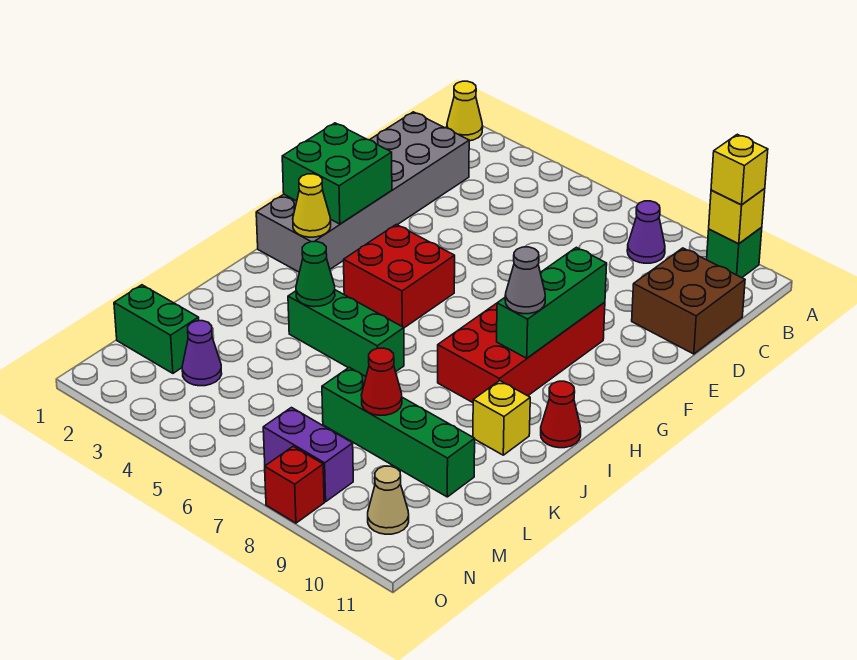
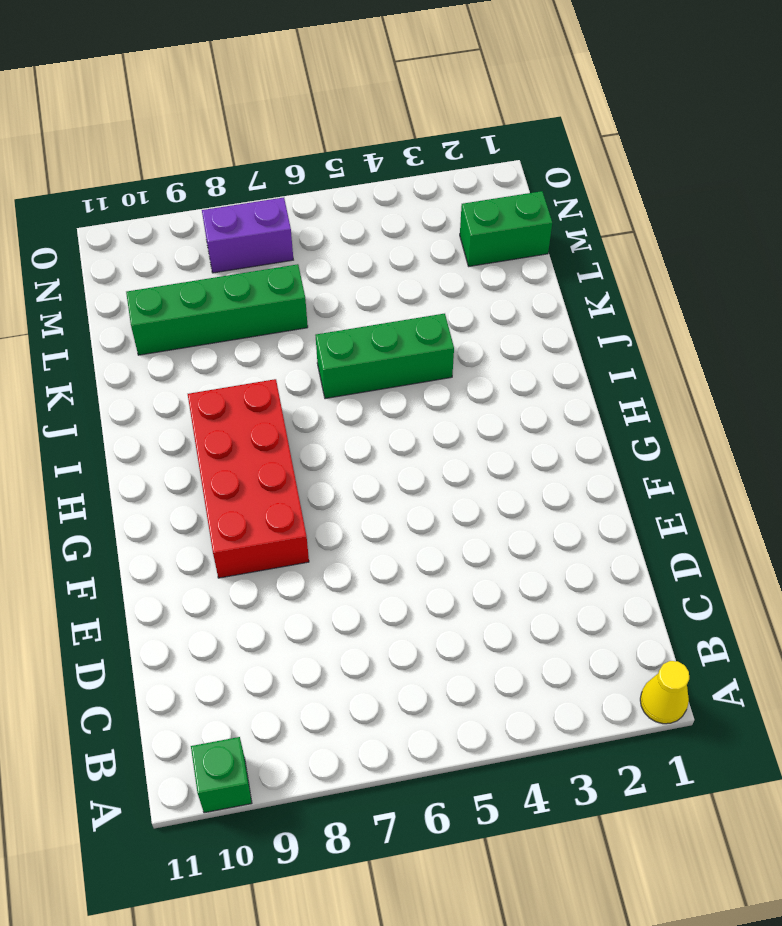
none -> purple cone B8 level 1
none -> grey brick C1:H2 level 1
none -> brown brick C10:D11 level 1

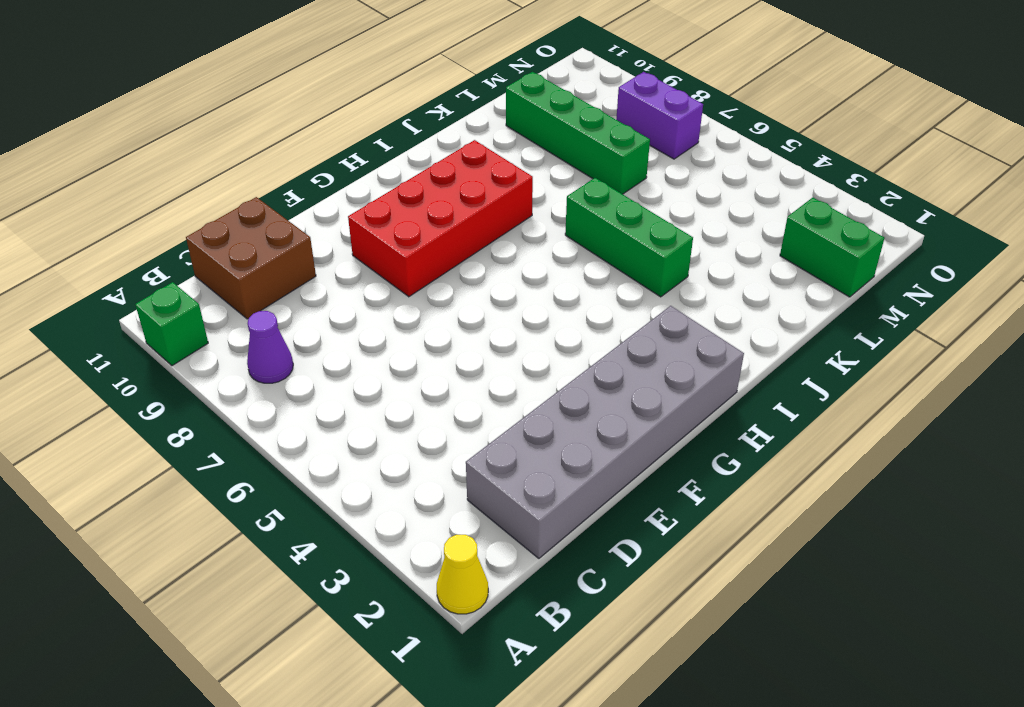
none -> red brick G4:H5 level 1
none -> red cone I11 level 1
none -> yellow brick J10 level 1

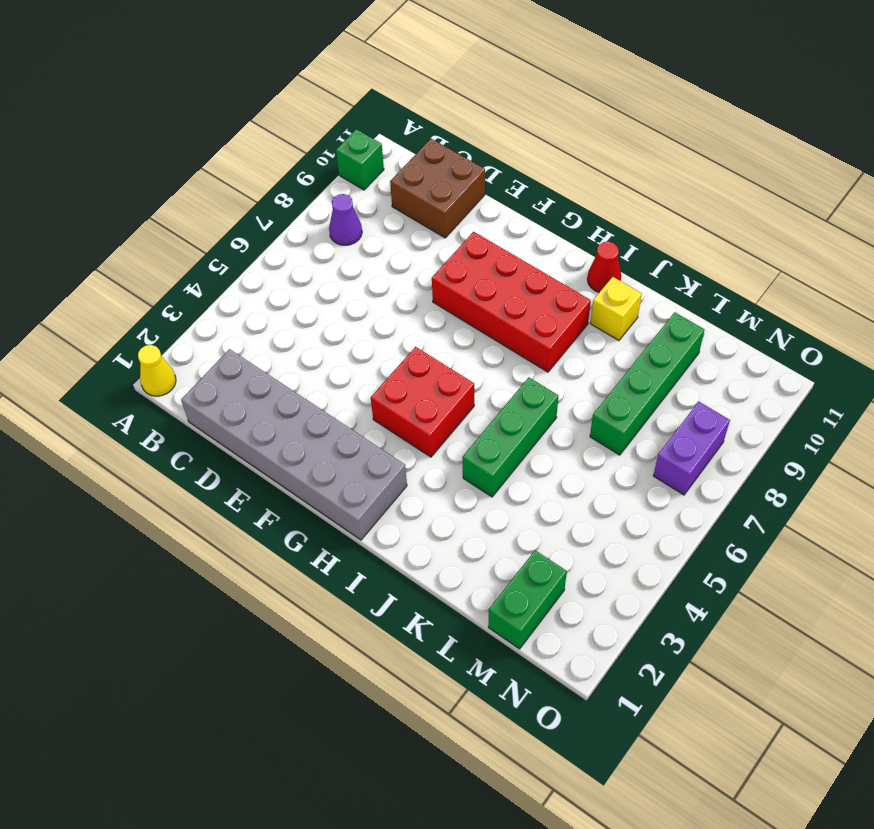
none -> purple cone M3 level 1
none -> tan cone N10 level 1
none -> red brick O8 level 1

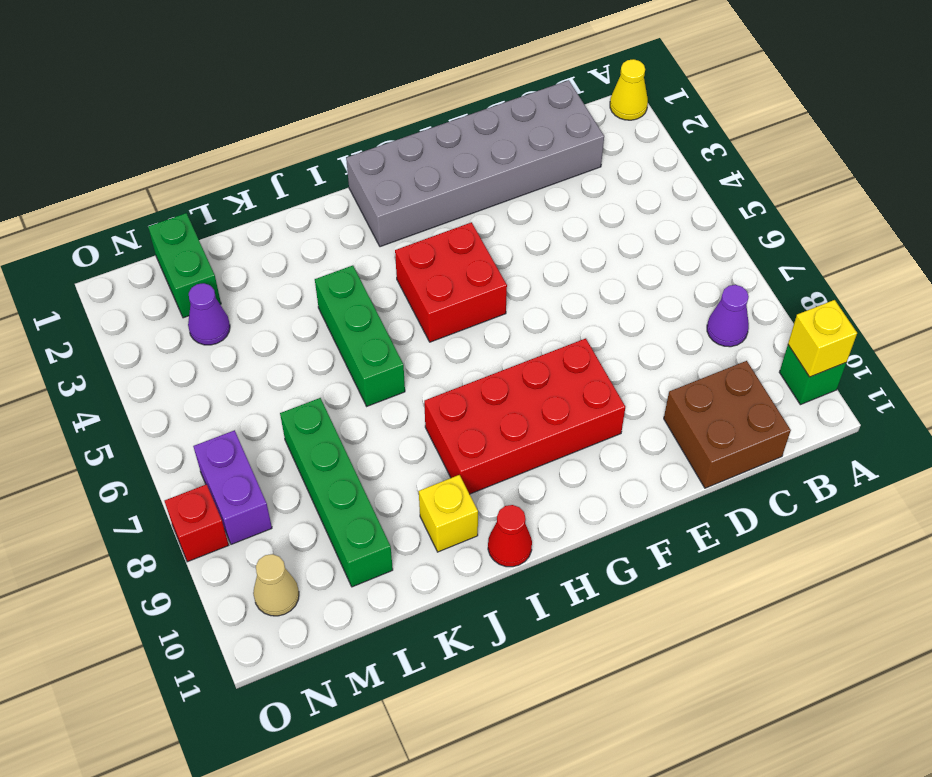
none -> green brick F1:G2 level 2
none -> green brick F9:H9 level 2
none -> yellow cone H2 level 2

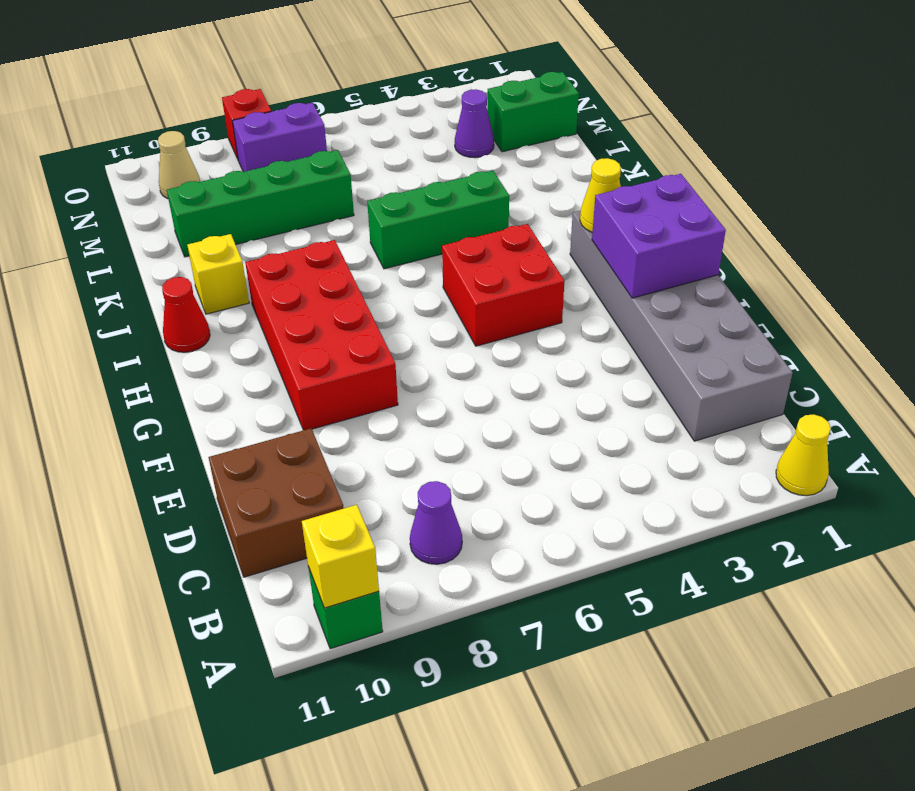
purple brick F1:G2 level 2 -> green brick F1:G2 level 2
none -> green brick F9:H9 level 2
none -> green cone J4 level 2
none -> red cone L8 level 2

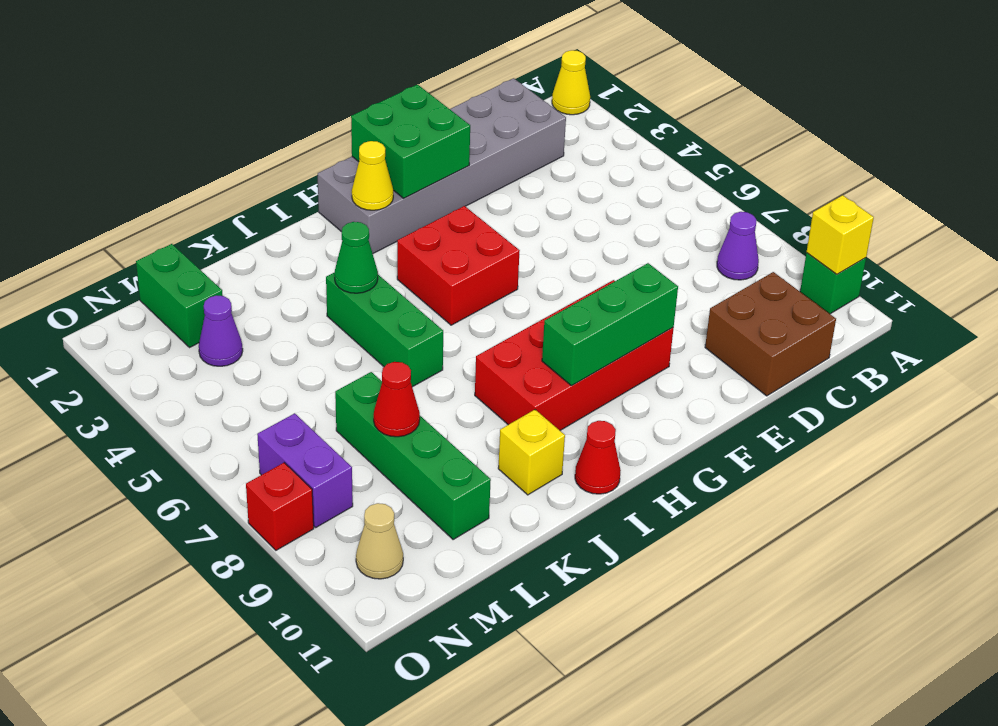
none -> yellow brick A10 level 3
none -> grey cone H9 level 3

